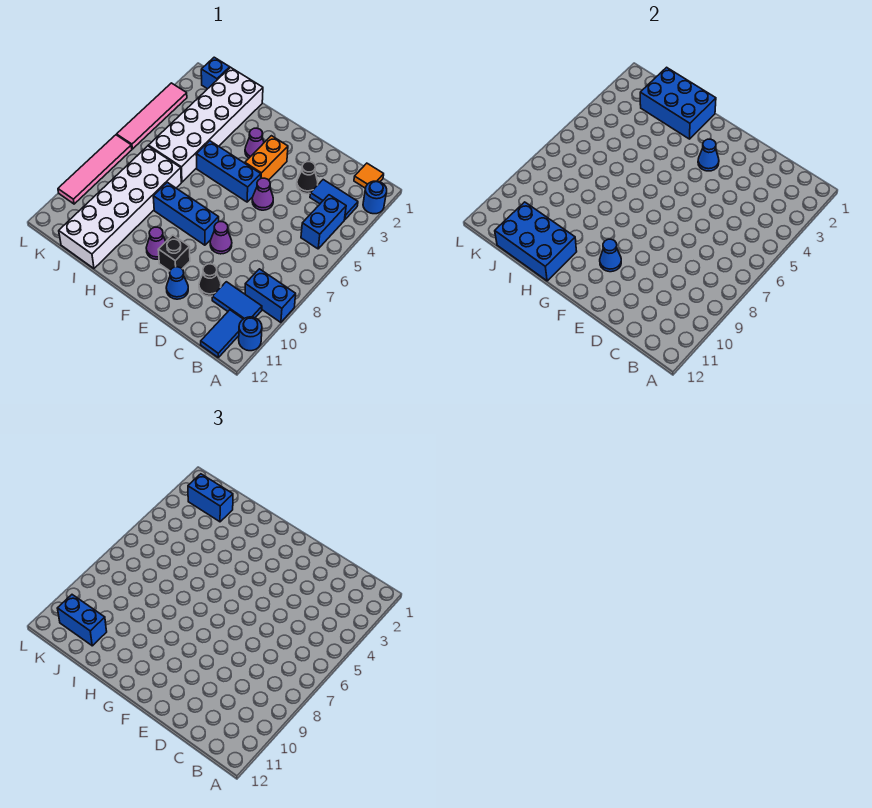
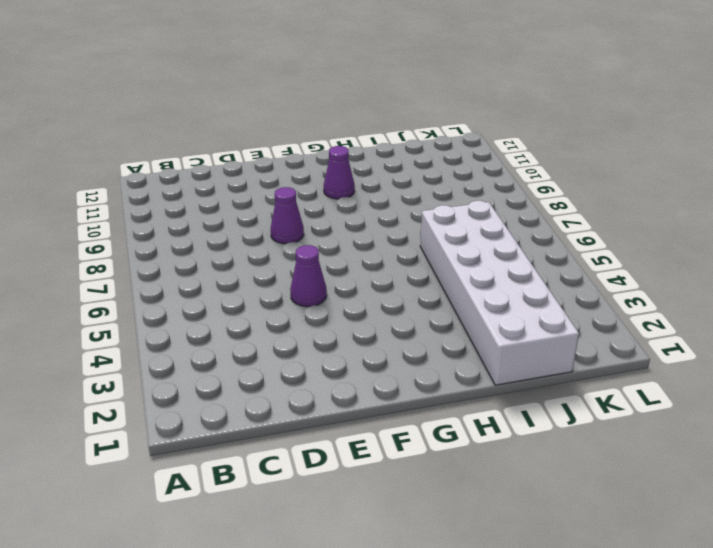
none -> blue round brick A2 level 1
none -> blue brick A9:B9 level 1
none -> blue round brick A11 level 1
none -> orange tile B1 level 1

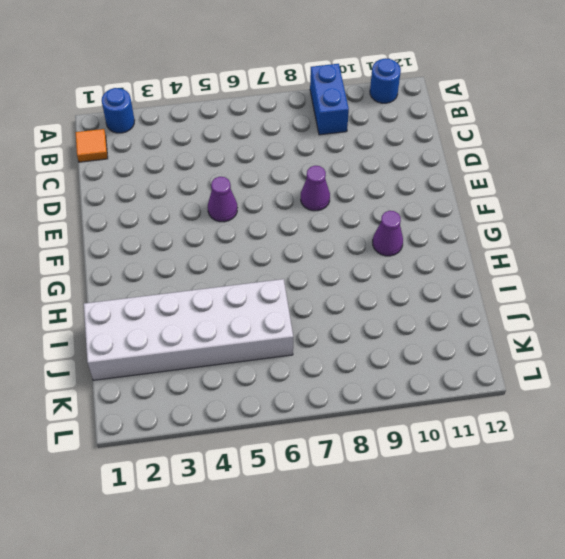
none -> blue tile B3:C3 level 1
none -> blue brick B4:B5 level 1
none -> blue tile B10:C10 level 1
none -> blue tile B11:B12 level 1

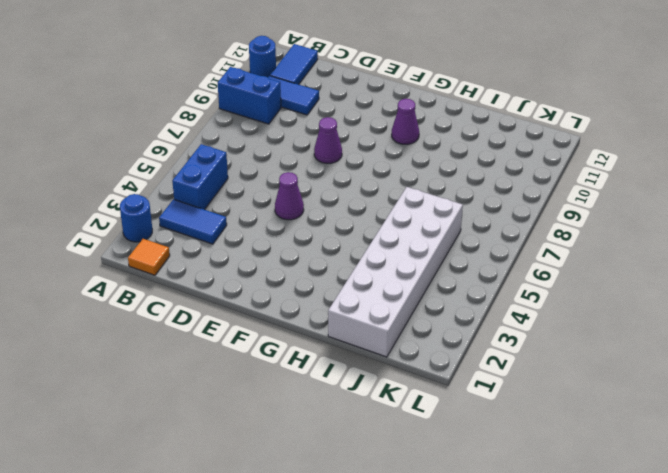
none -> black cone D3 level 1
none -> black cone D10 level 1
none -> blue cone E11 level 1
none -> orange brick F3:F4 level 1

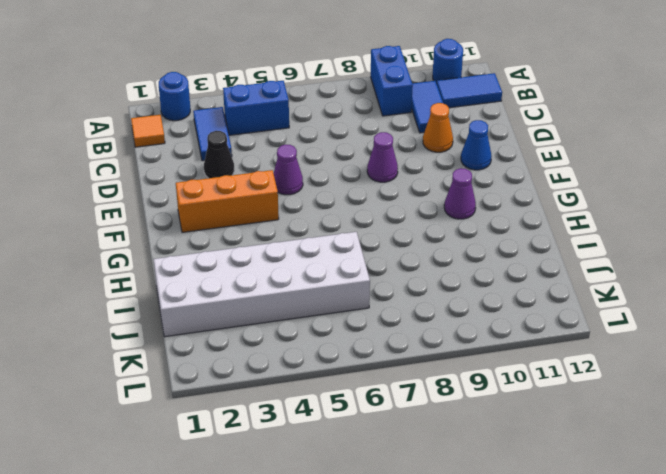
orange cone D10 level 1 -> black cone D10 level 1
orange brick F2:F4 level 1 -> orange brick F3:F4 level 1
none -> blue brick F5:H5 level 1
none -> blue brick F8:H8 level 1
none -> black brick F10 level 1
none -> purple cone G3 level 1

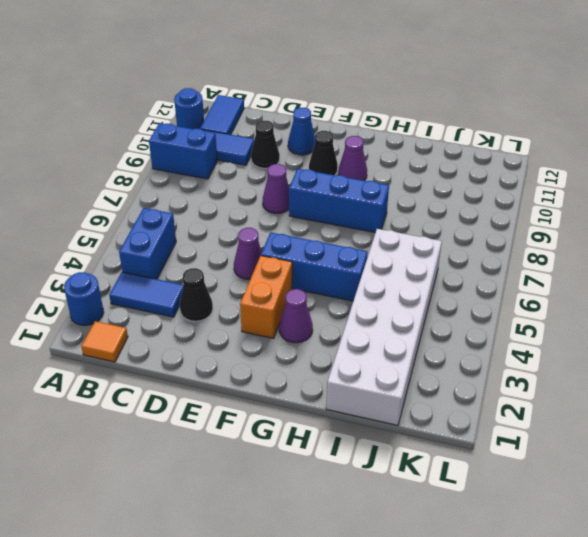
black cone F10 level 1 -> black brick F10 level 1
none -> white brick I7:J12 level 1
none -> blue brick K1 level 1
none -> pink tile L3:L6 level 1
none -> pink tile L7:L10 level 1

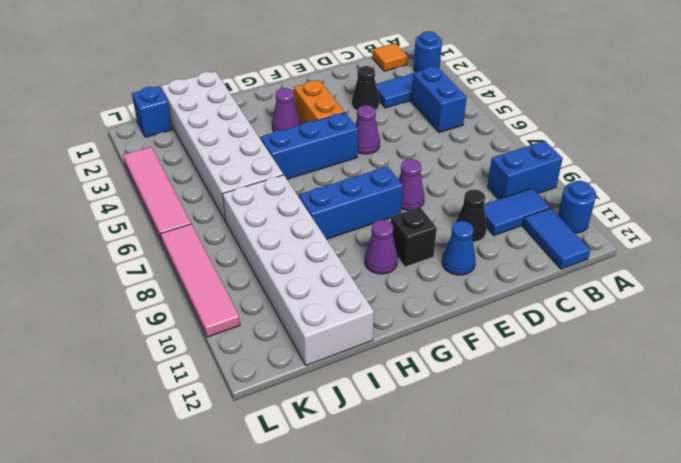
none -> blue cone F3 level 2
none -> blue cone F10 level 2
none -> blue brick H1:J2 level 2
none -> blue brick H11:J12 level 2

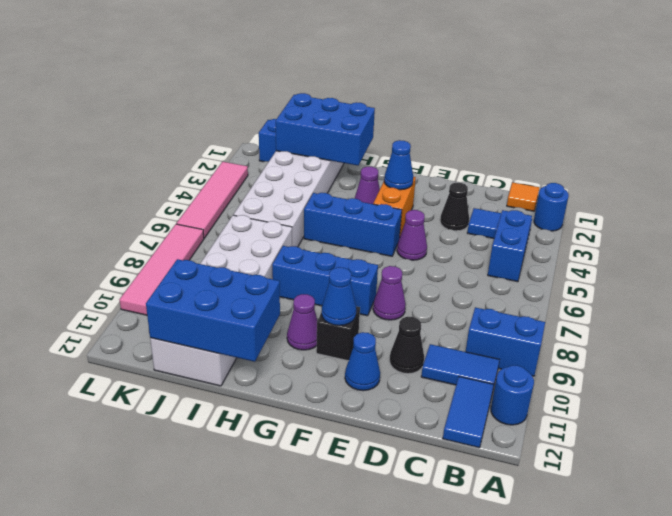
none -> blue brick J2:K2 level 3
none -> blue brick J11:K11 level 3

